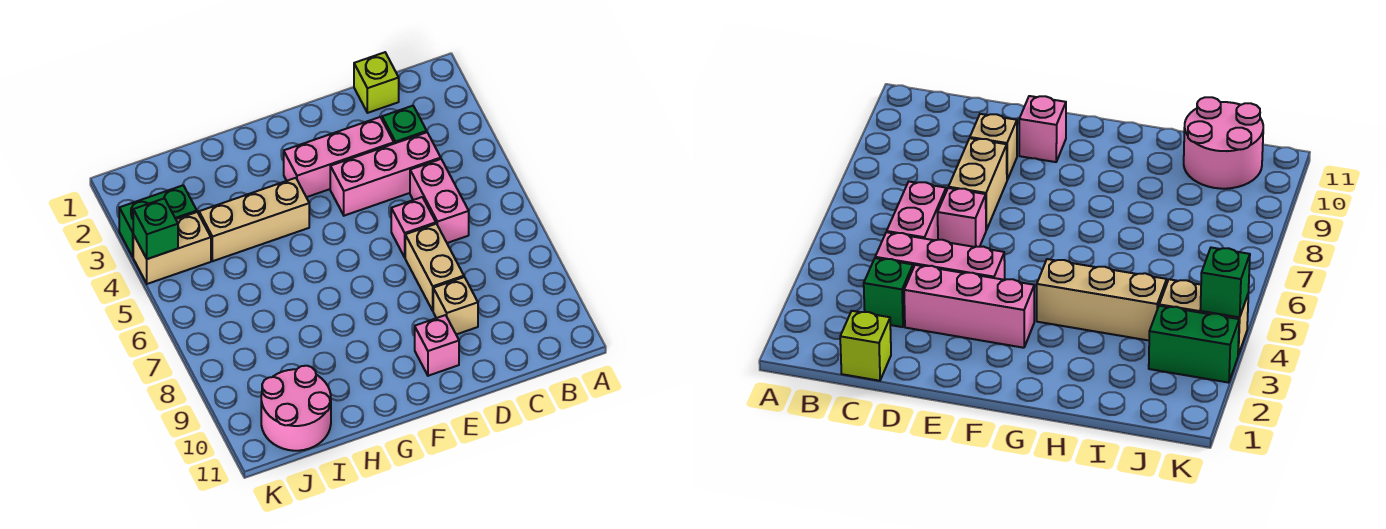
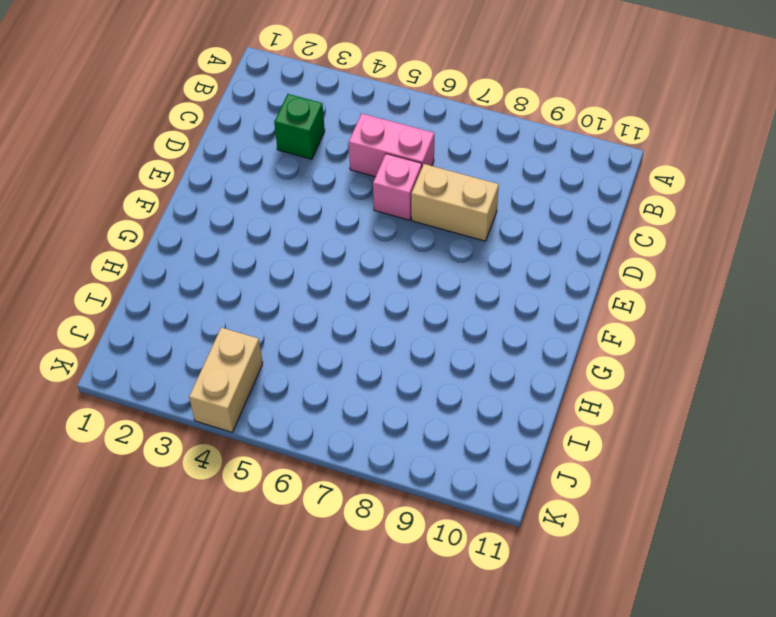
none -> lime brick C1 level 1
none -> pink brick C4:E4 level 1
none -> pink brick D3:F3 level 1

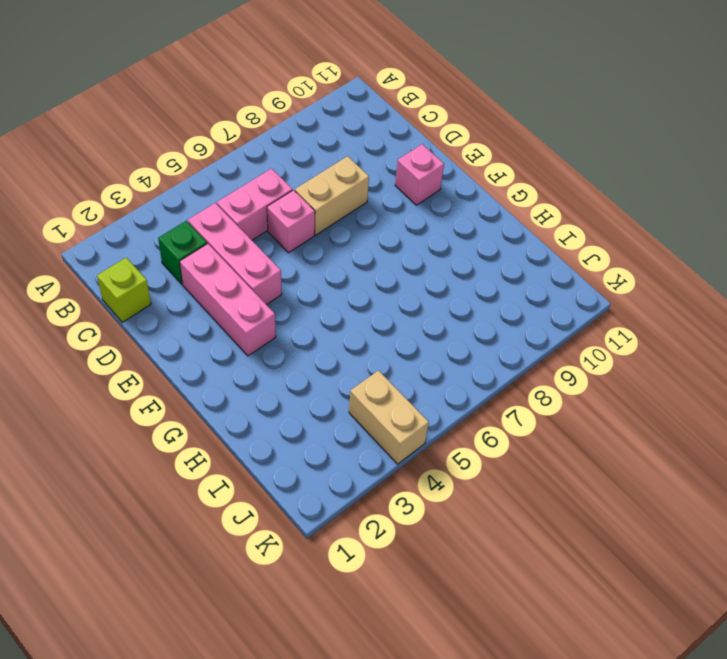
none -> tan brick D9 level 1
none -> tan brick G4:I4 level 1
none -> pink round brick I10:J11 level 1

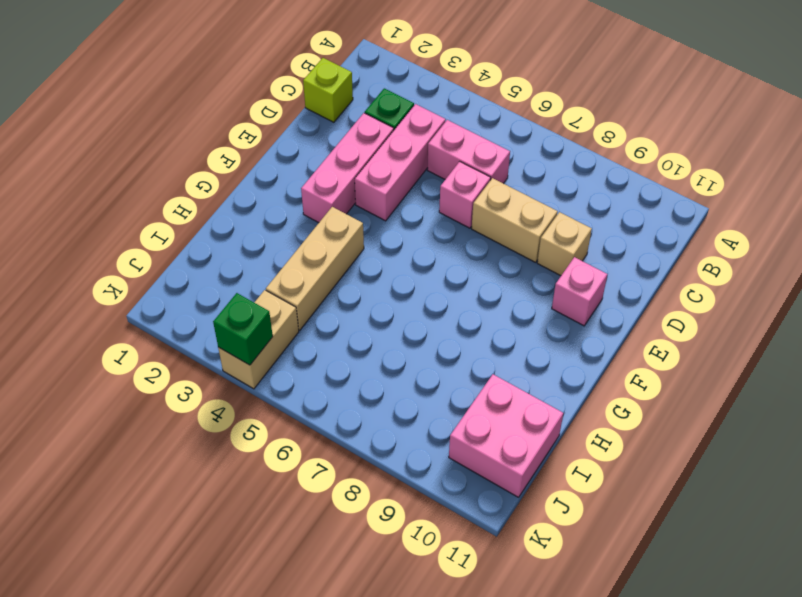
pink brick I10:J11 level 1 -> pink round brick I10:J11 level 1
none -> green brick J3:K3 level 1

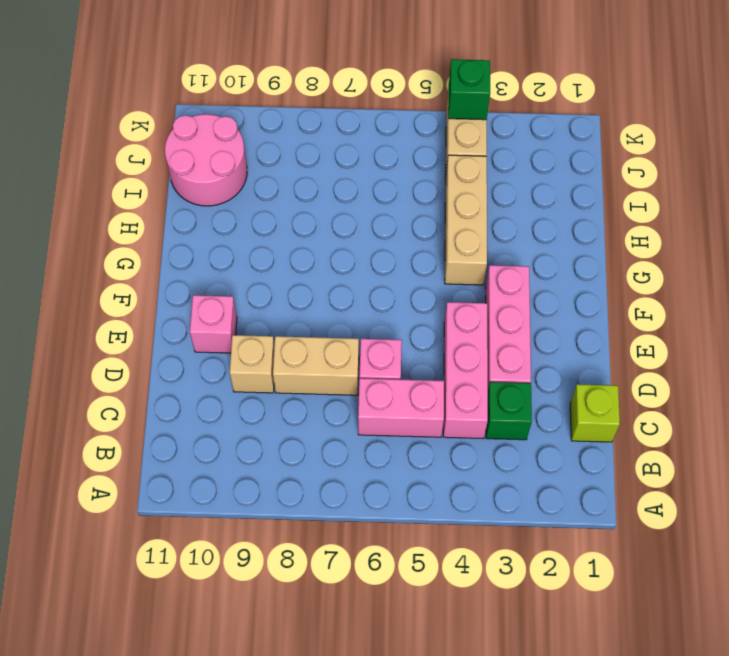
none -> green brick J3:K3 level 1

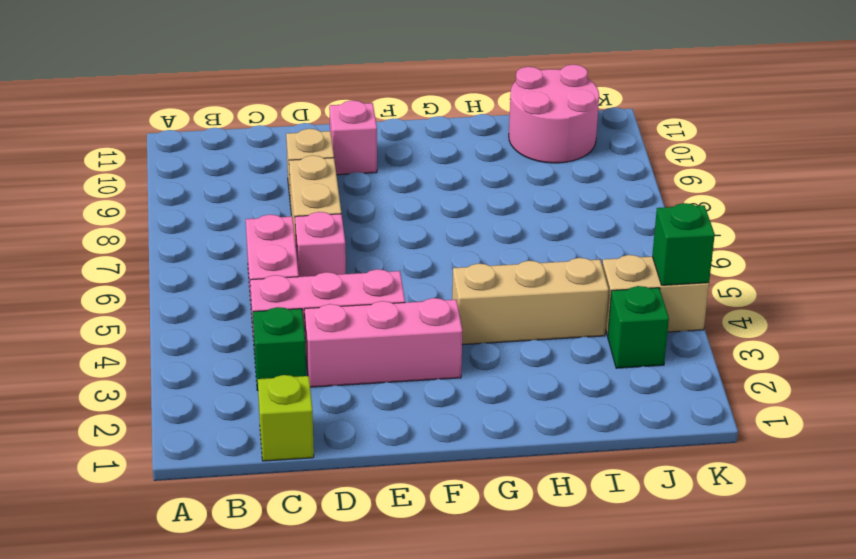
green brick J3 level 1 -> green brick J3:K3 level 1

